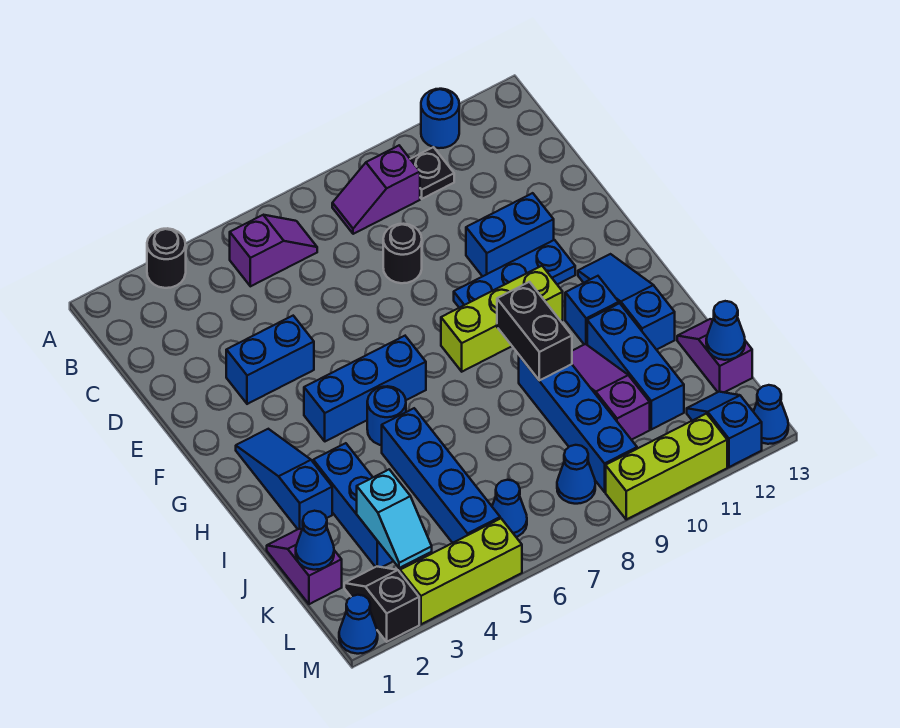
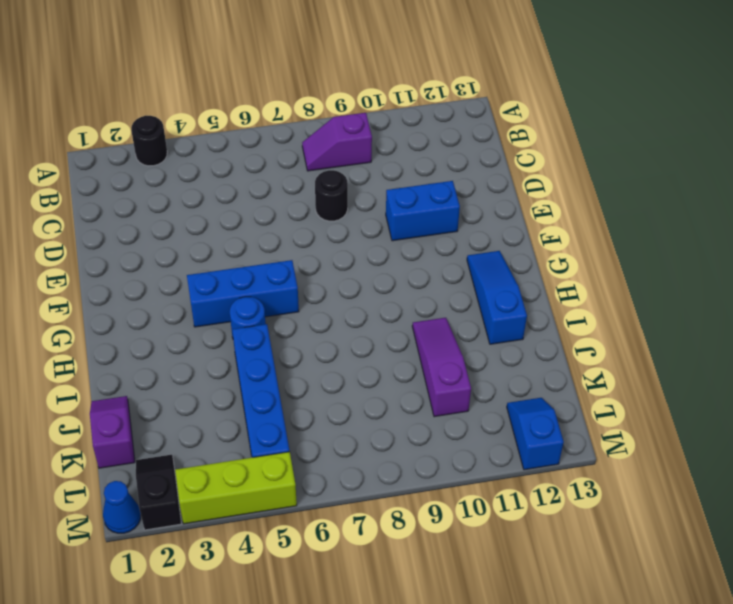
none -> blue round brick A11 level 1
none -> purple slope B5:B6 level 1 top 5
none -> black plate B10 level 1
none -> blue brick E3:E4 level 1

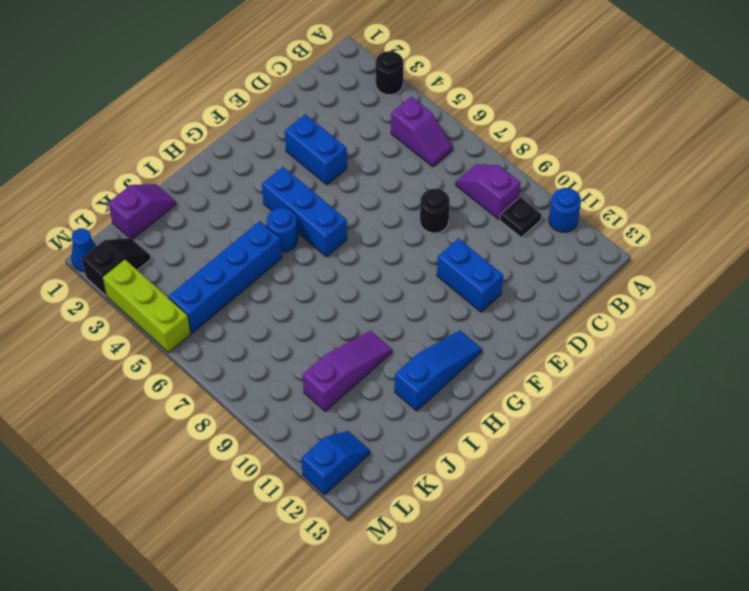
none -> blue plate F9:F11 level 1
none -> blue slope G2:I2 level 1 top I
none -> lime brick G8:G10 level 1
none -> blue brick H11 level 1

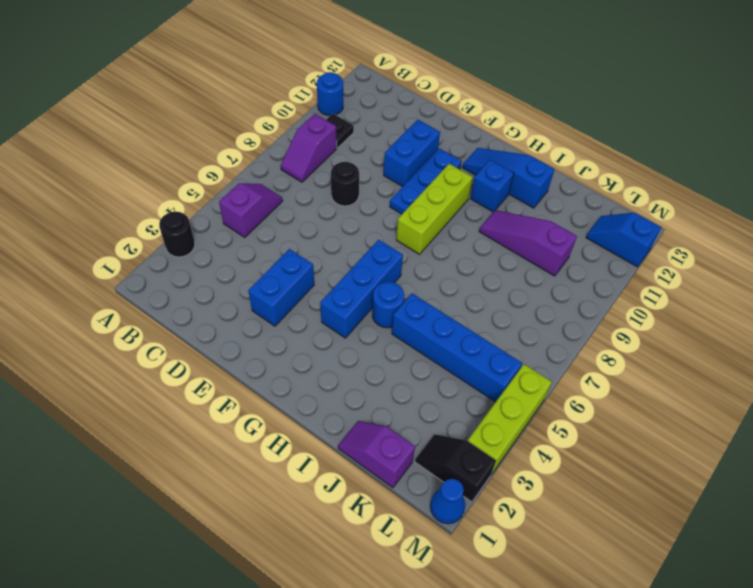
none -> blue slope G2:I2 level 1 top I
none -> blue brick I3:K3 level 1
none -> blue brick I9:L9 level 1
none -> blue brick I11:K11 level 1

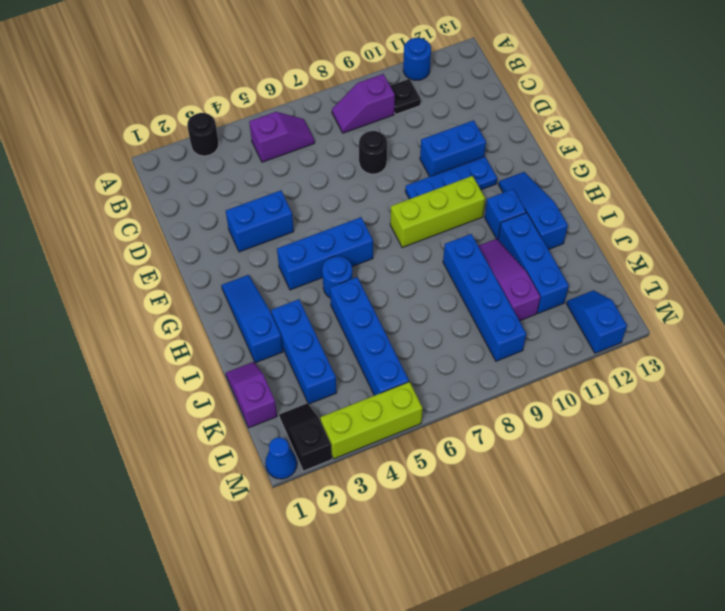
none -> purple slope J13:K13 level 1 top K
none -> blue cone L6 level 1
none -> blue cone L8 level 1
none -> lime brick M9:M11 level 1

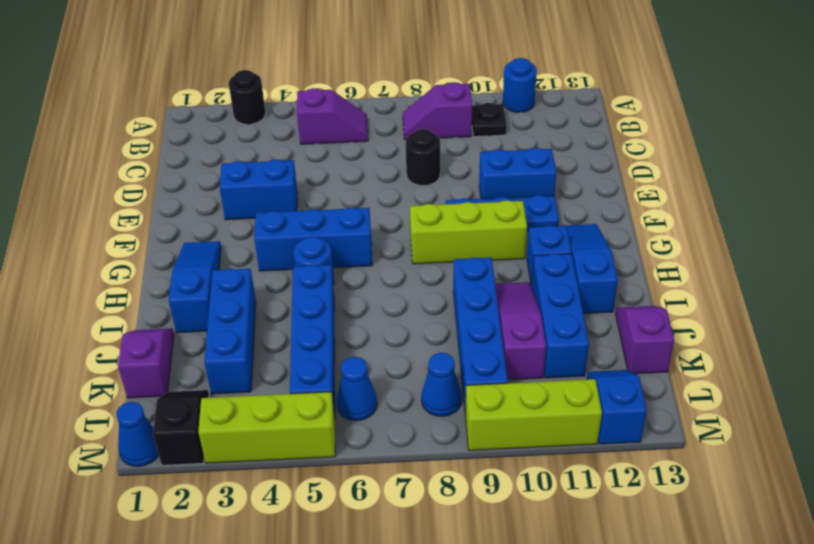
none -> blue cone M13 level 1
none -> black brick H9:I9 level 2
none -> blue cone K1 level 2
none -> cyan slope K3:L3 level 2 top K

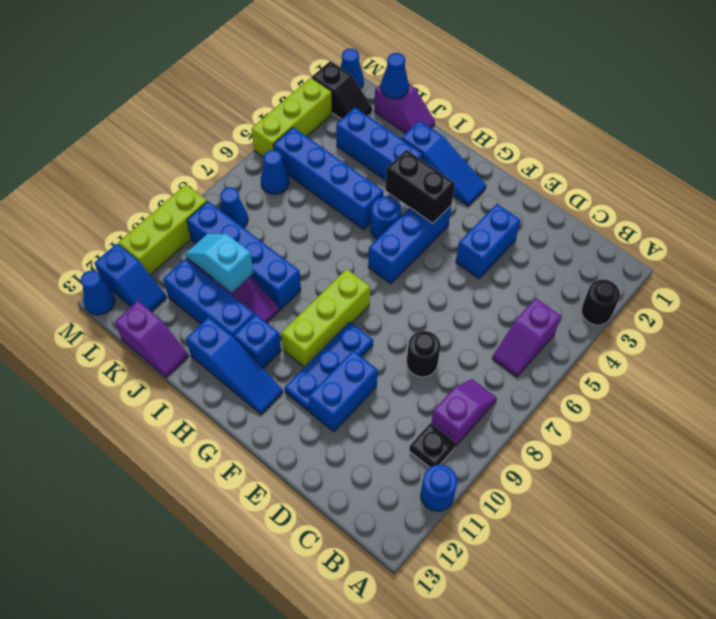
black brick G4:H4 level 2 -> black brick H9:I9 level 2
cyan slope J10:K10 level 2 top J -> cyan slope K3:L3 level 2 top K
none -> blue cone K13 level 2

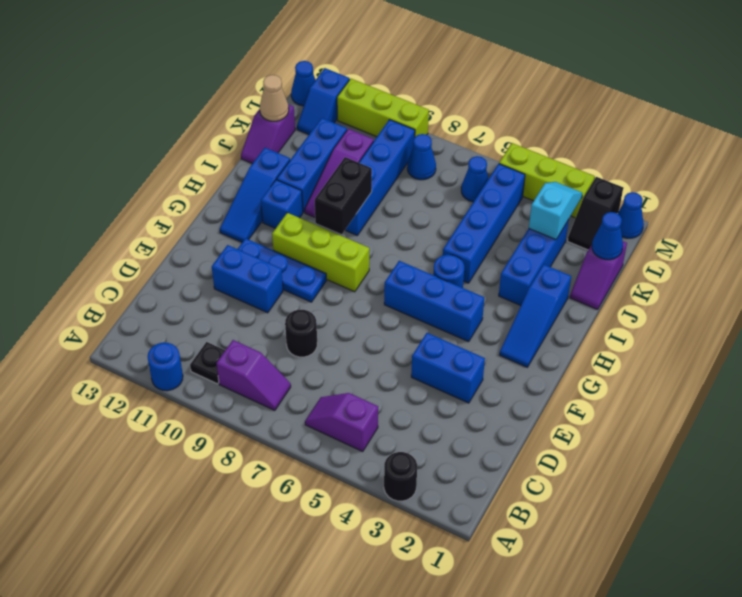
tan cone K13 level 2 -> blue cone K13 level 2

